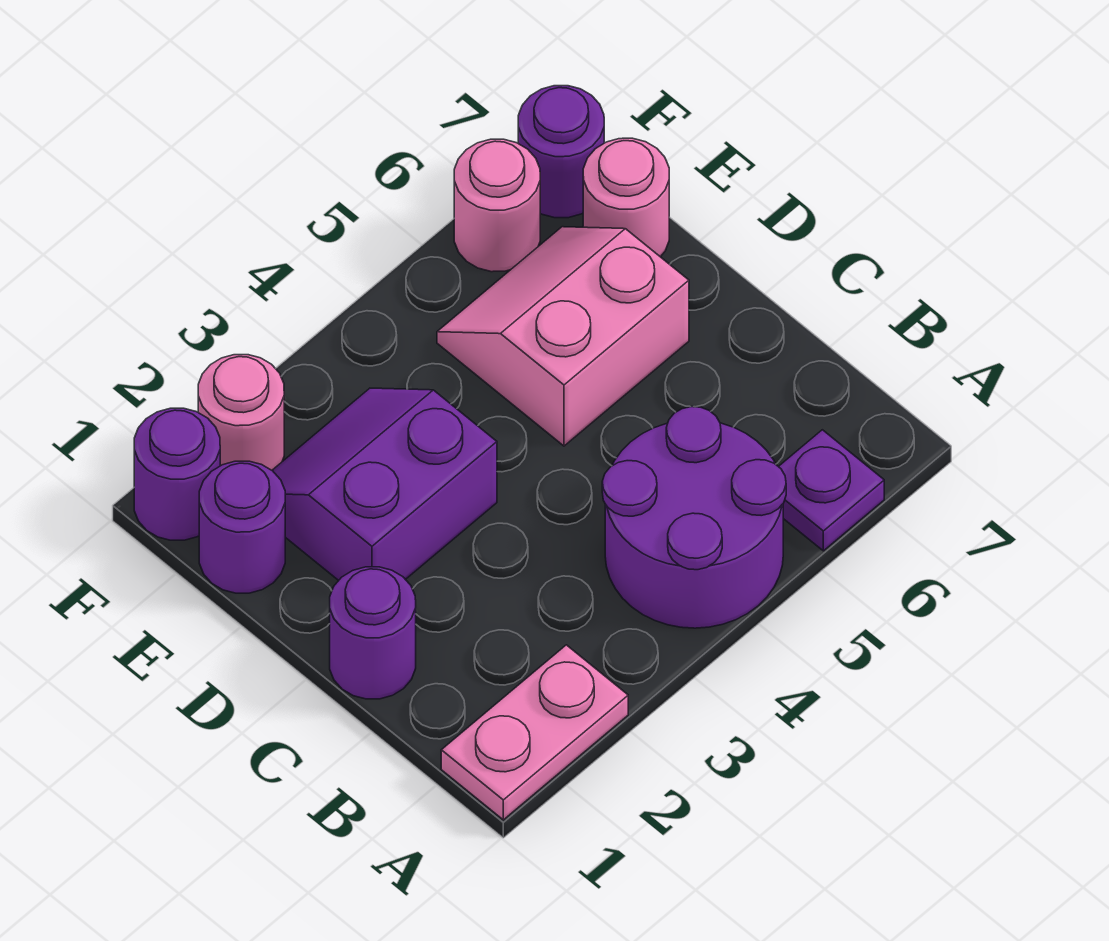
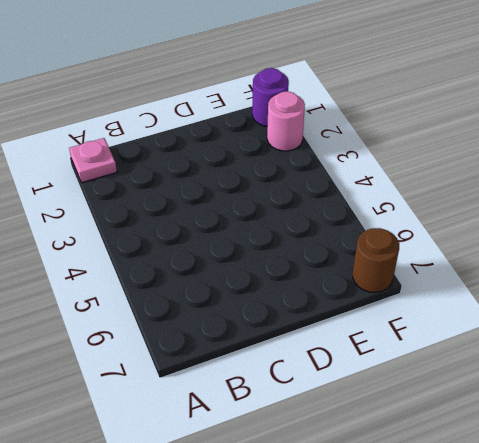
pink plate A1 level 1 -> pink plate A1:A2 level 1
brown round brick F7 level 1 -> purple round brick F7 level 1
none -> purple round brick A4:B5 level 1
none -> purple plate A6 level 1
none -> purple round brick C1 level 1

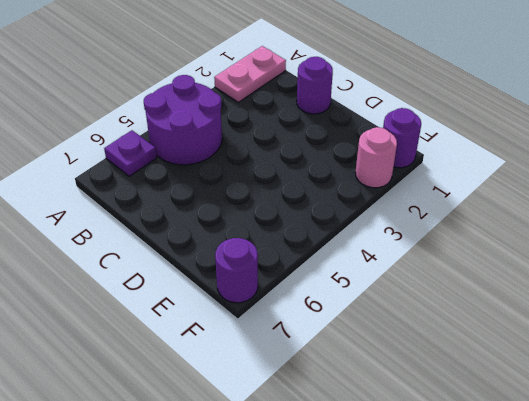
none -> purple slope D2:E3 level 1 top D
none -> pink slope D5:E6 level 1 top D
none -> purple round brick E1 level 1

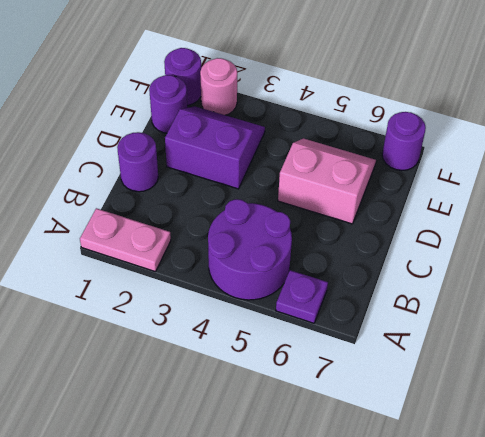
none -> pink round brick E7 level 1
none -> pink round brick F6 level 1

